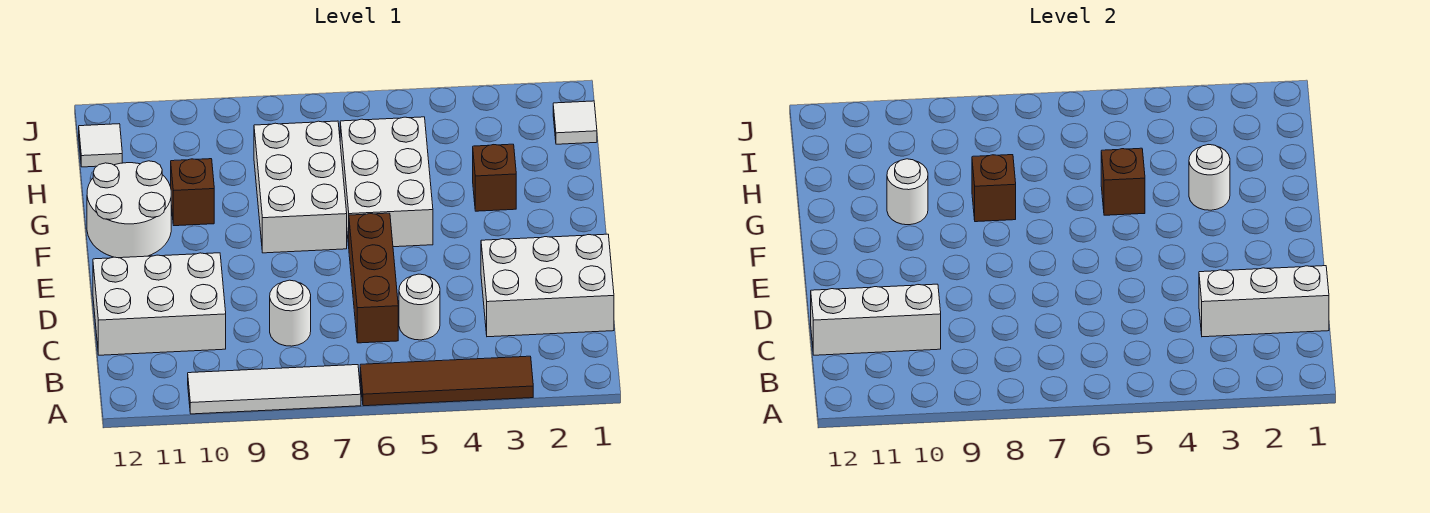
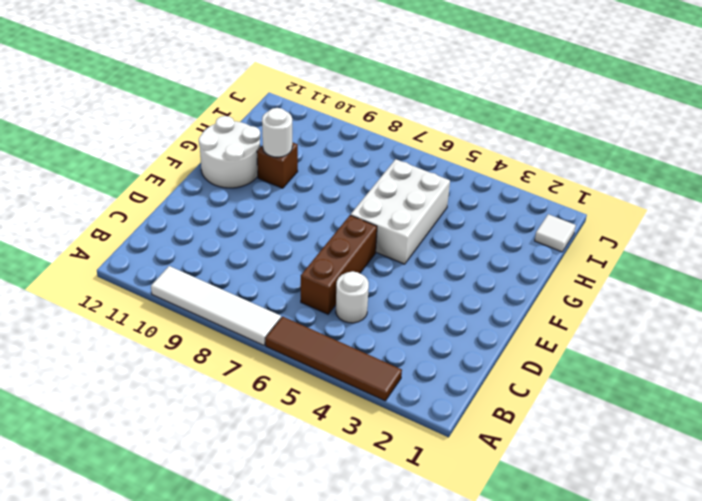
none -> white brick C1:D3 level 1
none -> white round brick C8 level 1
none -> white brick C10:D12 level 1

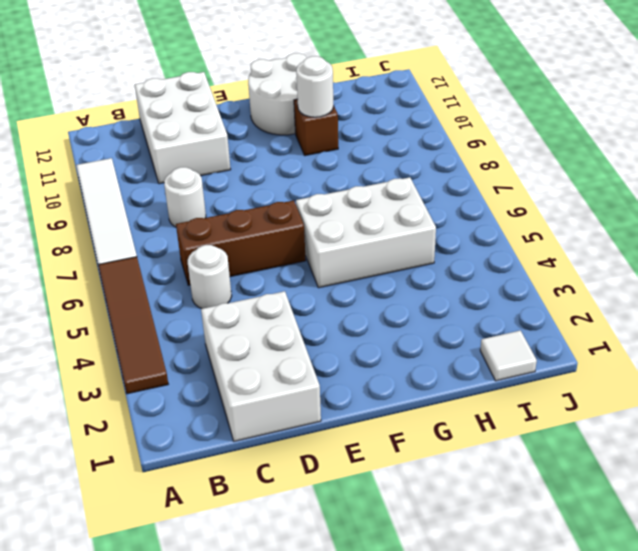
none -> white brick F7:H8 level 1
none -> brown brick G3 level 1
none -> white tile I12 level 1

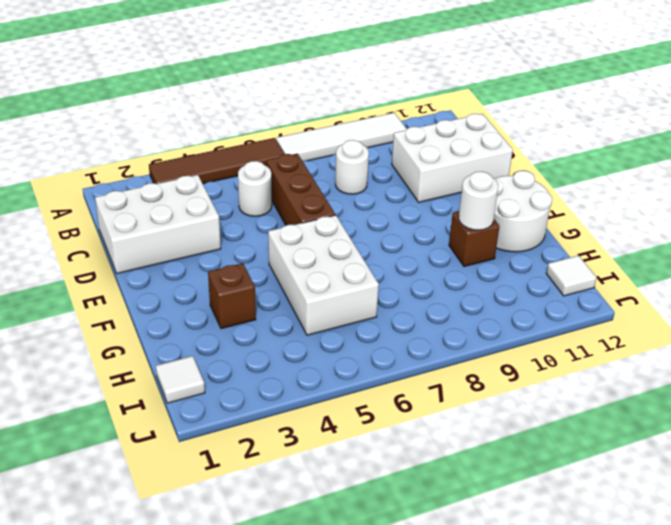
none -> white brick F7:H8 level 1
none -> white brick C1:C3 level 2
none -> white brick C10:C12 level 2

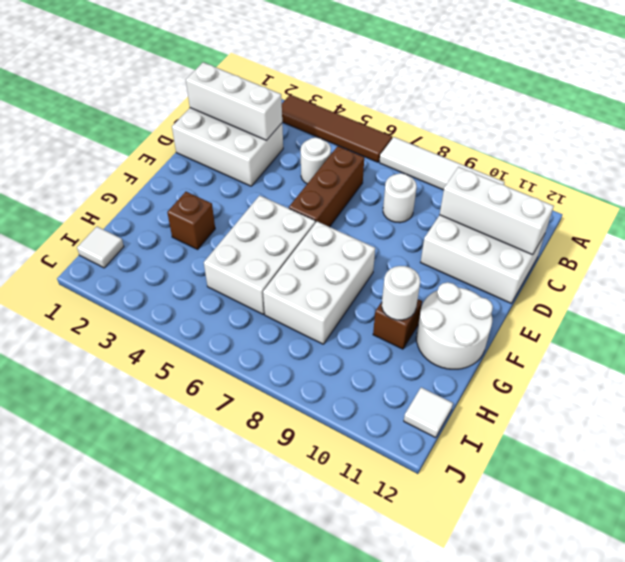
none -> white round brick G3 level 2
none -> brown brick G5 level 2
none -> brown brick G8 level 2

